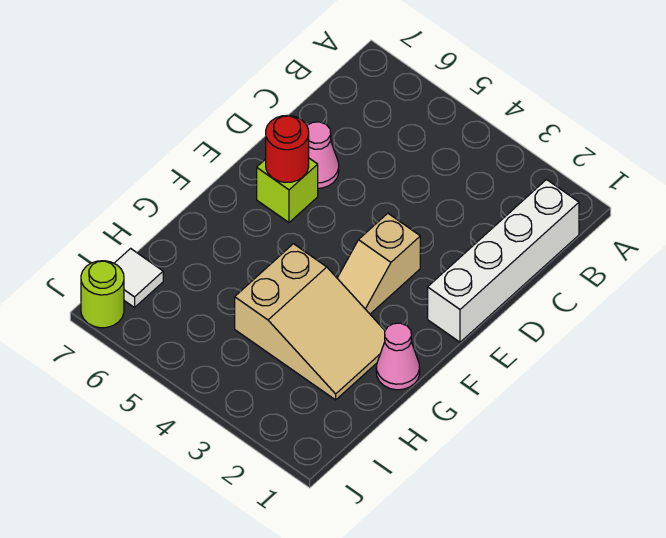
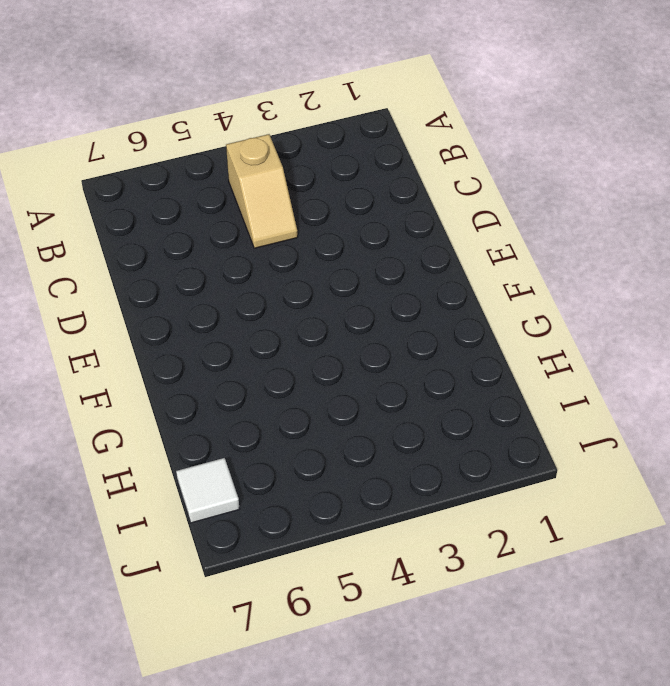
tan slope B4:C4 level 1 top B -> tan slope E3:F3 level 1 top E
none -> white brick B1:E1 level 1
none -> pink cone D6 level 1

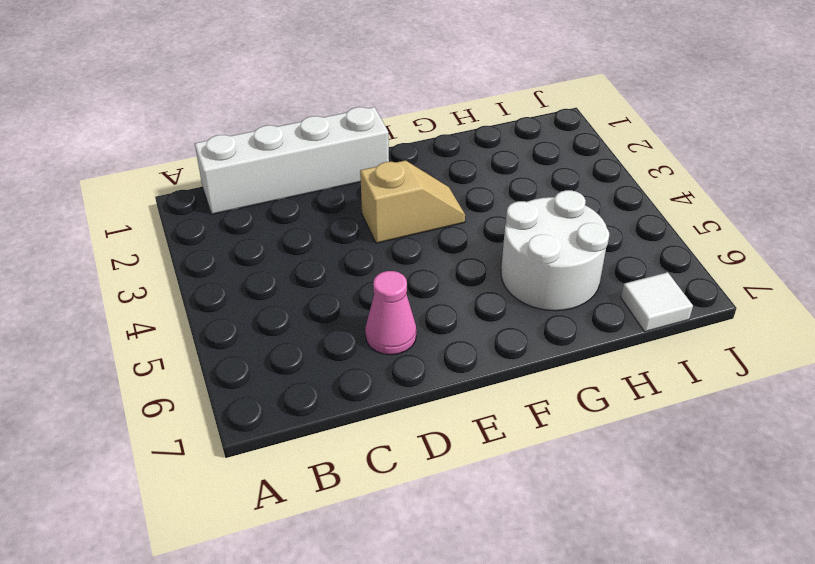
white round brick G5:H6 level 1 -> none
none -> lime brick E6 level 1
none -> pink cone G1 level 1

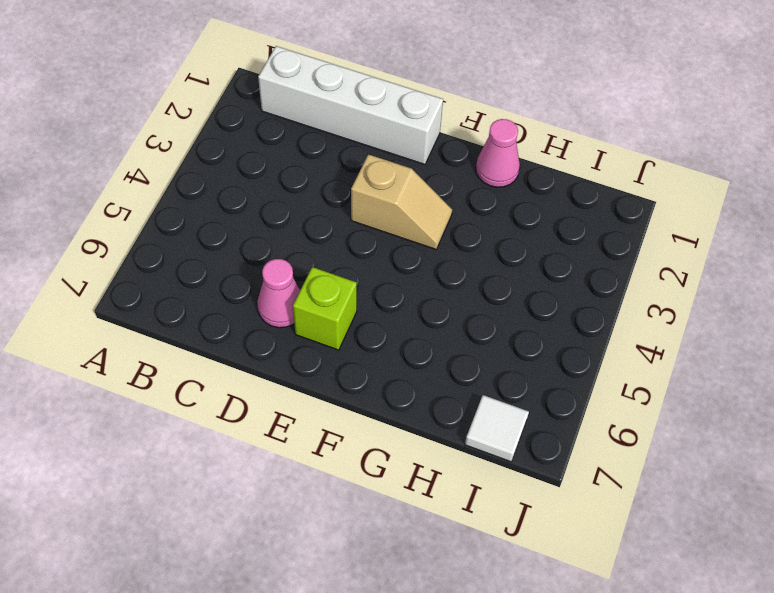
none -> tan slope G2:H4 level 1 top 4
none -> lime round brick J7 level 1

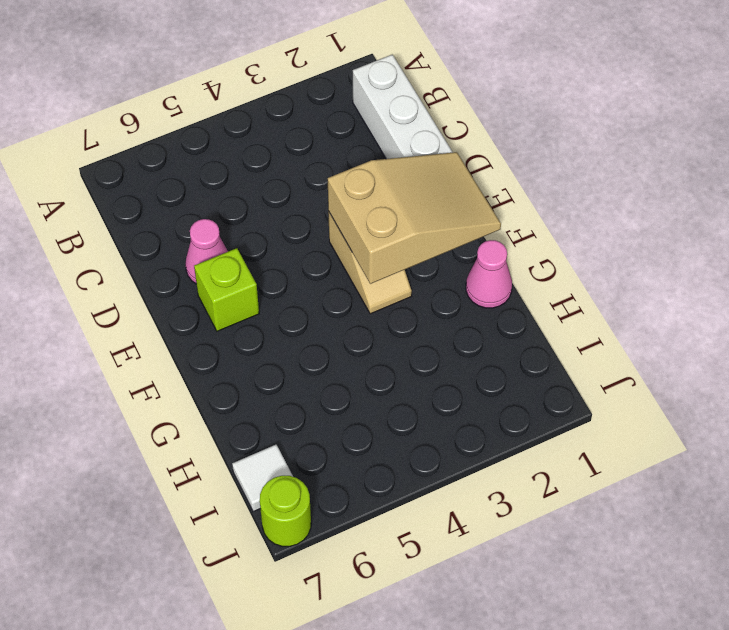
tan slope E1:F3 level 2 top 3 -> tan slope G2:H4 level 1 top 4
none -> red round brick E6 level 2

